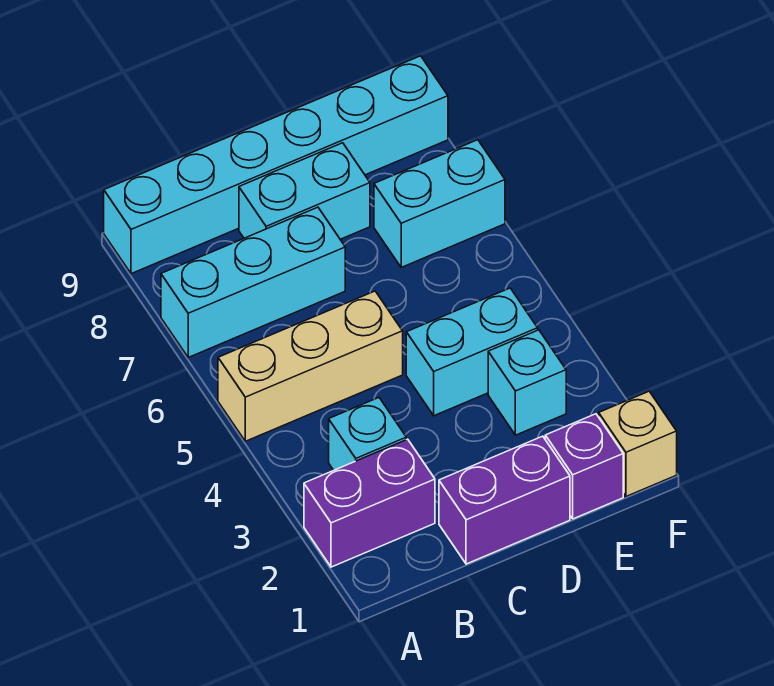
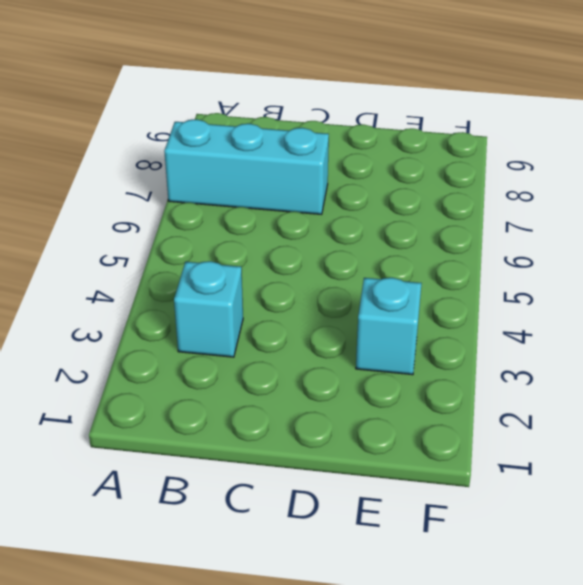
none -> purple brick A2:B2 level 1
none -> tan brick A5:C5 level 1
none -> cyan brick A9:F9 level 1

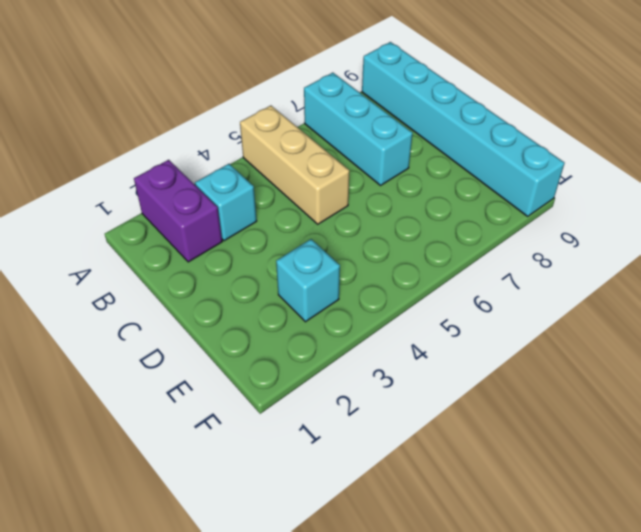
none -> purple brick C1:D1 level 1
none -> cyan brick C8:D8 level 1
none -> cyan brick D4:E4 level 1

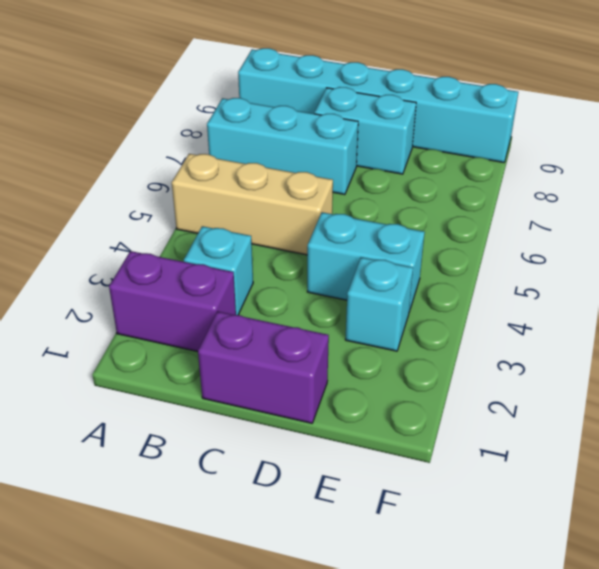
none -> purple brick E1 level 1
none -> cyan brick E7:F7 level 1
none -> tan brick F1 level 1

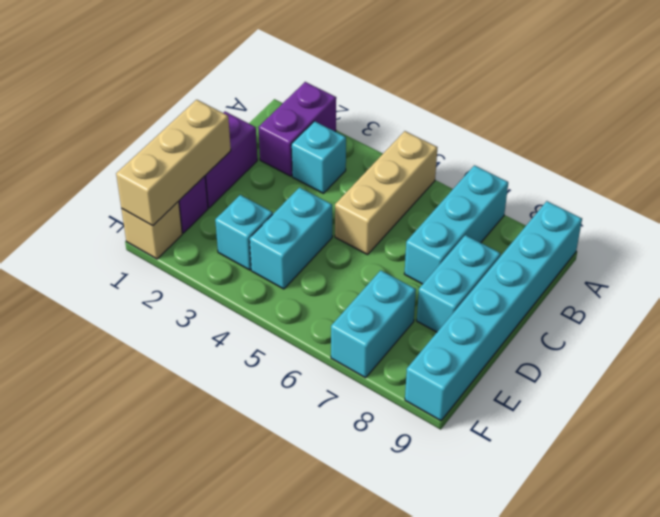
tan brick D1:F1 level 2 -> none

